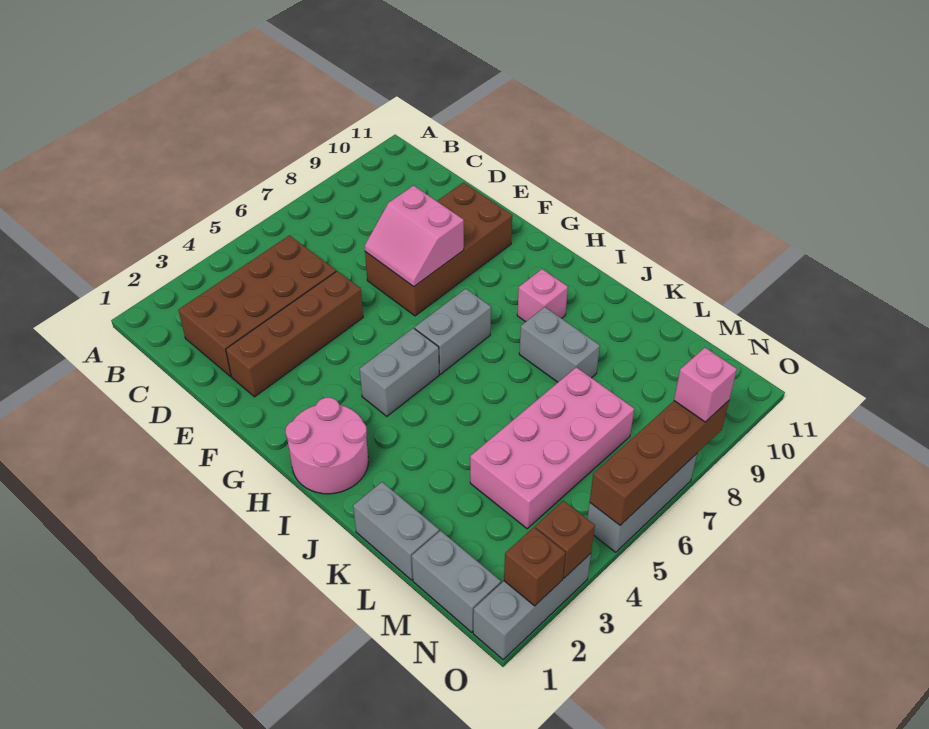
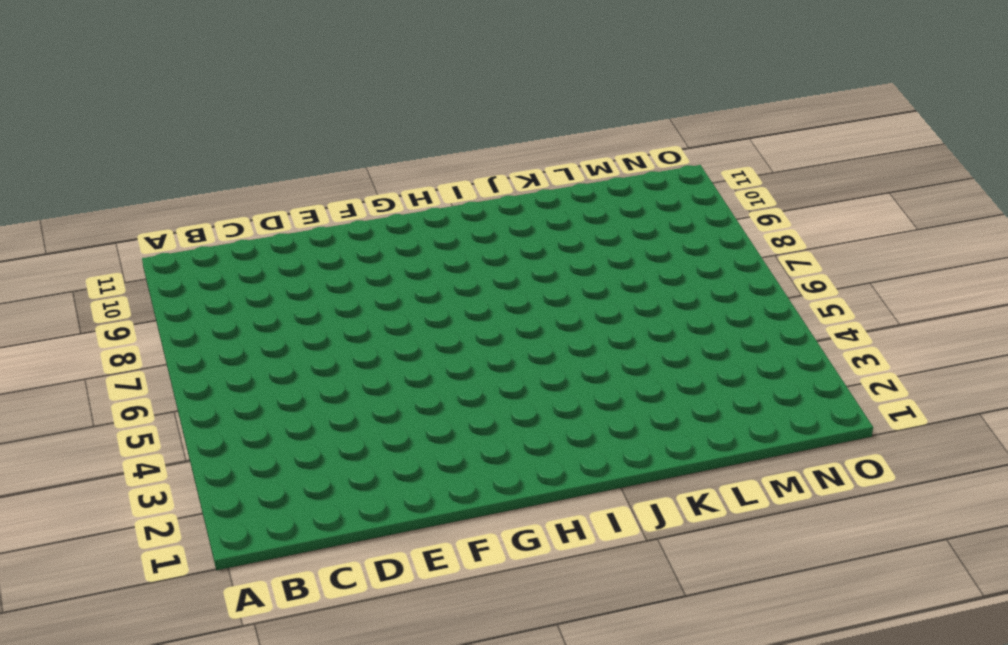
none -> brown brick C2:D5 level 1
none -> brown brick E2:E5 level 1
none -> brown brick E7:F10 level 1

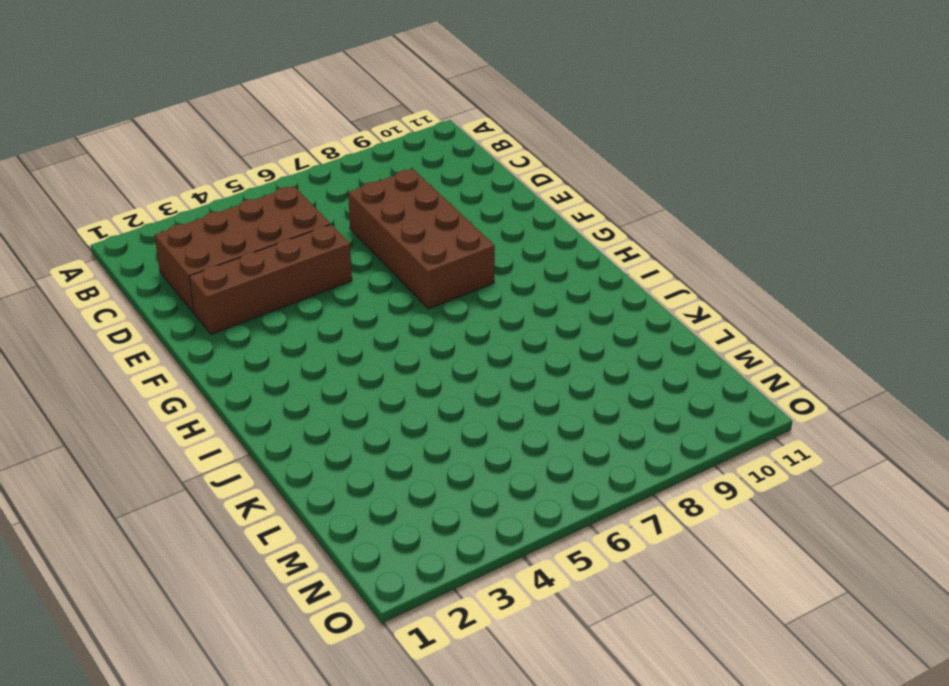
brown brick D7:G8 level 1 -> brown brick E7:F10 level 1
none -> pink round brick H1:I2 level 1
none -> grey brick H4:H5 level 1
none -> grey brick H6:H7 level 1

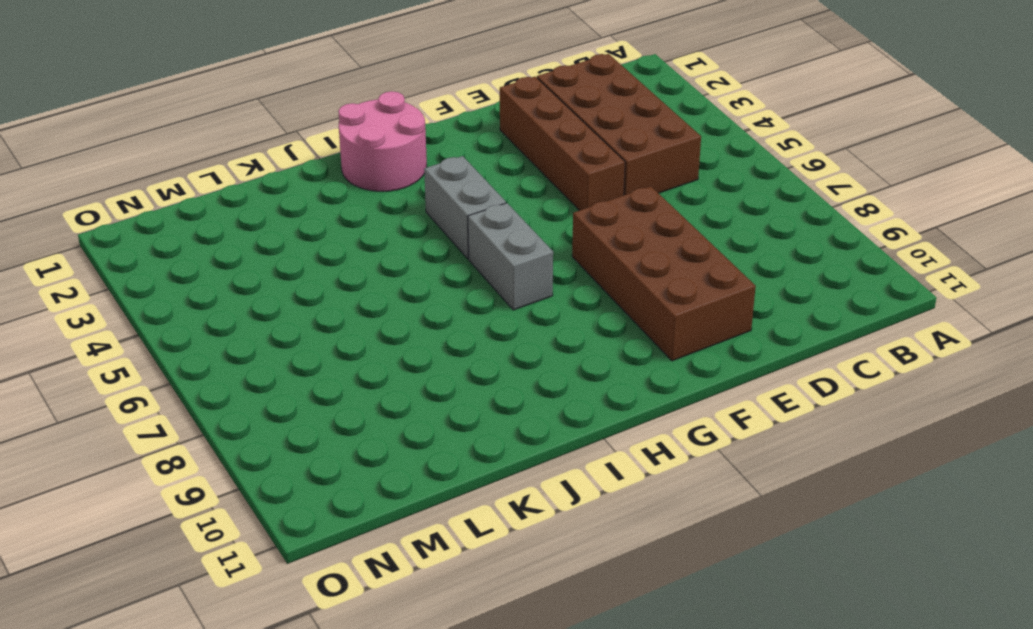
none -> pink brick I9 level 1
none -> grey brick J8:K8 level 1
none -> grey brick K1:L1 level 1

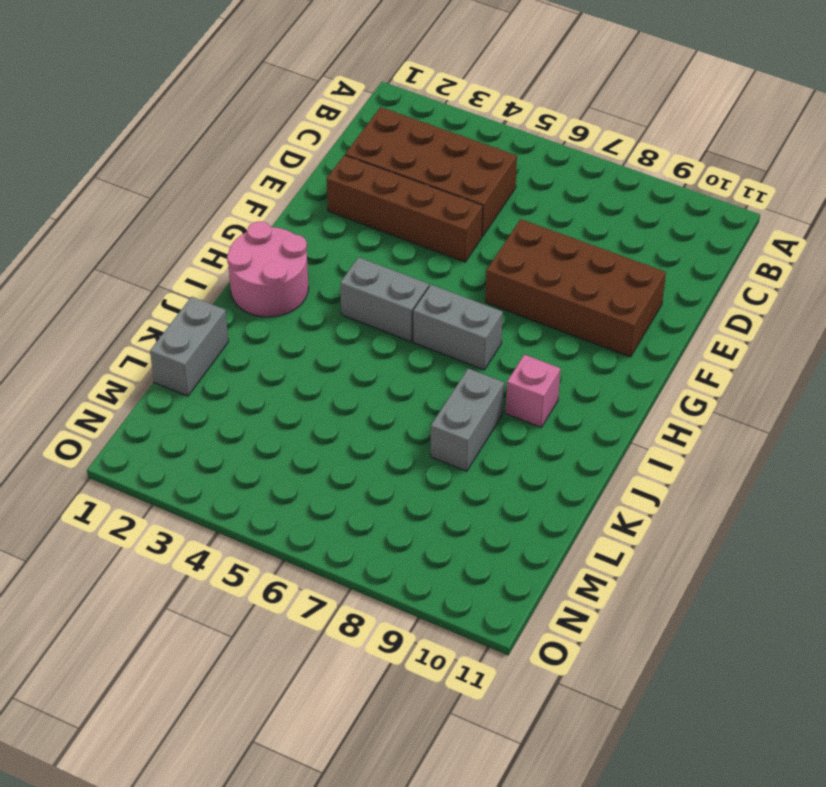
none -> pink brick L4:M7 level 1
none -> grey brick M1:N1 level 1
none -> grey brick O1:O3 level 1

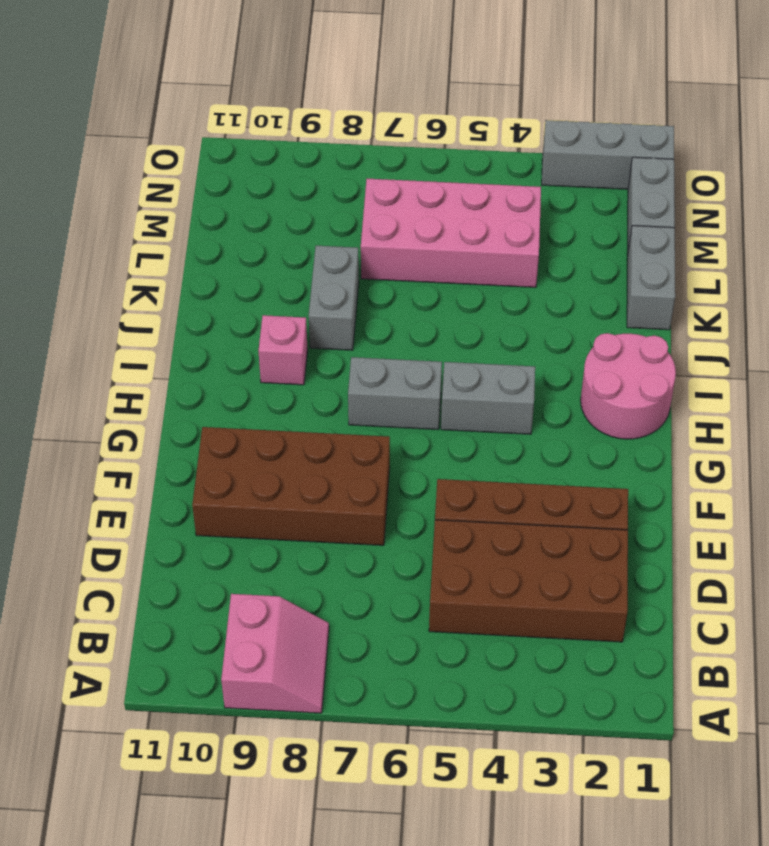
pink slope A8:B9 level 1 top 9 -> pink slope E7:F8 level 2 top 8
none -> grey brick O5:O7 level 1
none -> brown brick O2 level 2
none -> brown brick O3 level 2

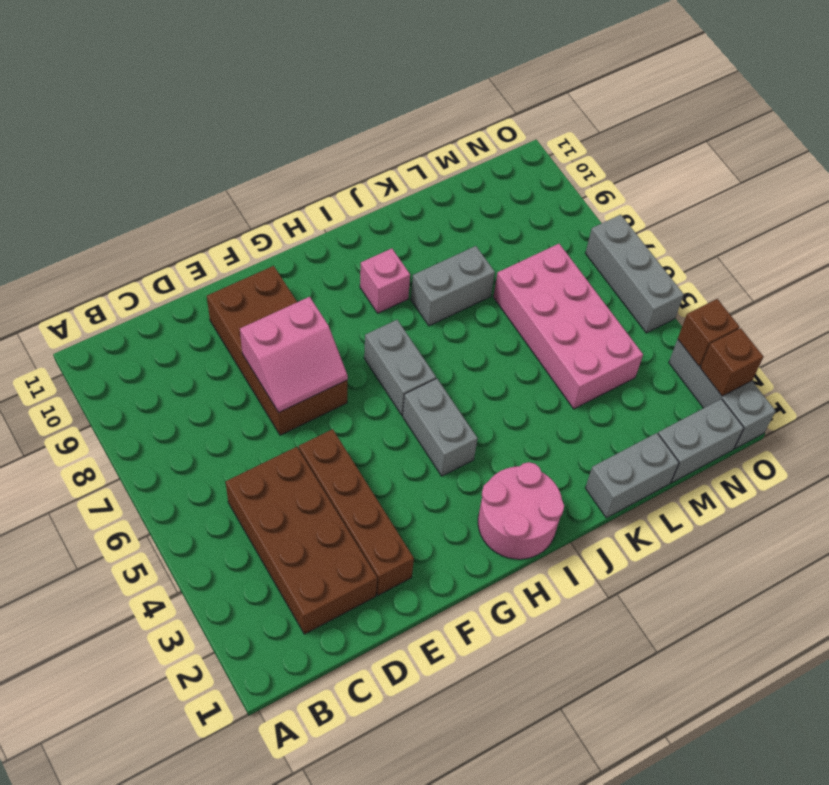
none -> brown brick O5:O8 level 2
none -> pink brick O8 level 3

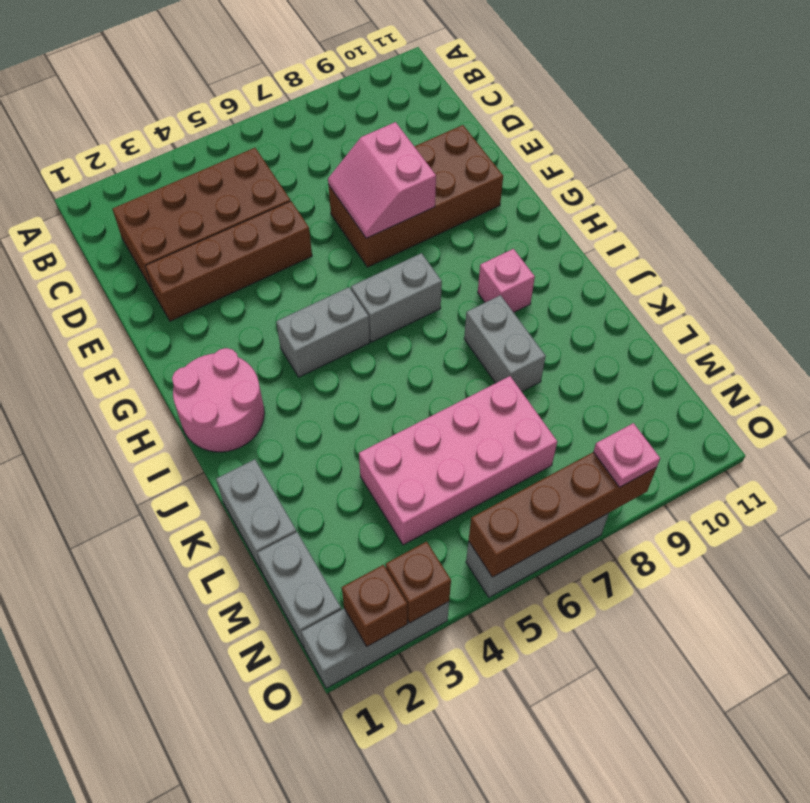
pink plate O8 level 3 -> pink brick O8 level 3

